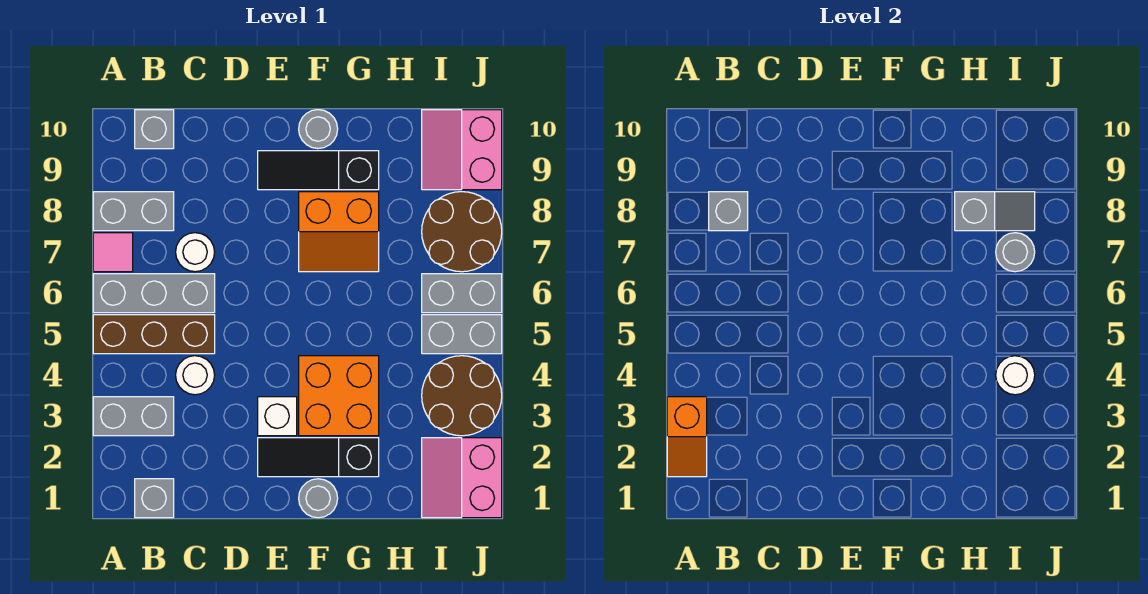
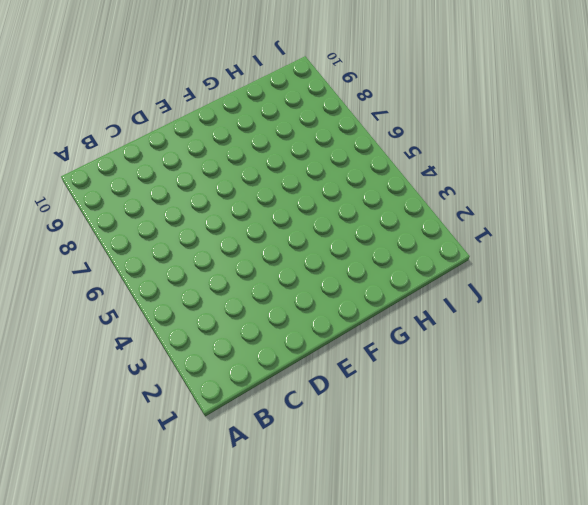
none -> grey brick A3:B3 level 1
none -> brown brick A5:C5 level 1
none -> grey brick A6:C6 level 1

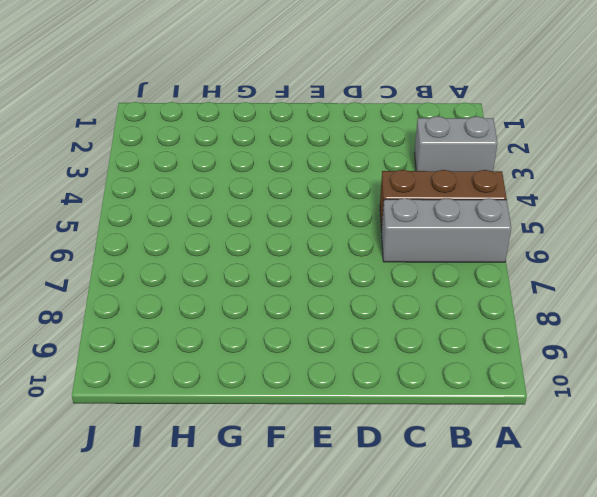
none -> pink tile A7 level 1
none -> grey brick A8:B8 level 1
none -> grey brick B1 level 1

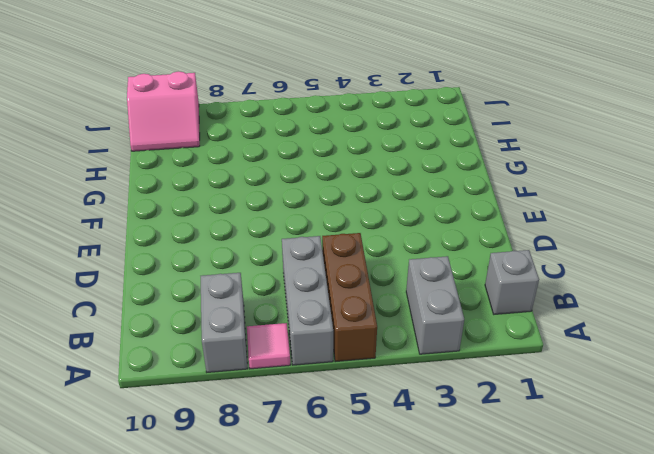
none -> grey brick B10 level 1
none -> white round brick C4 level 1
none -> white round brick C7 level 1

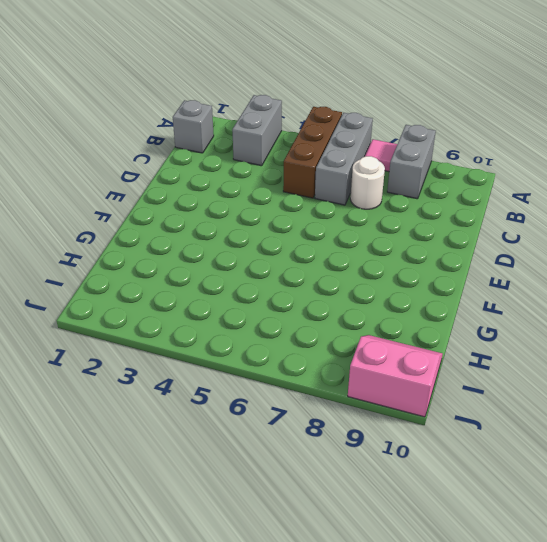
none -> grey brick B10 level 1
none -> white round brick C4 level 1
none -> black slope E2:G2 level 1 top G

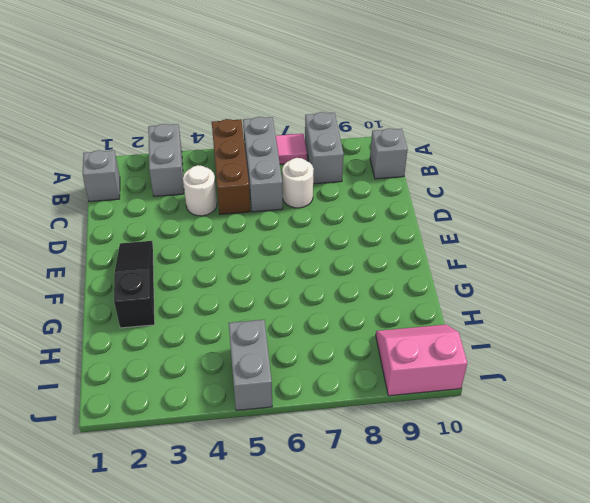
none -> white brick E3 level 1
none -> black slope E9:G9 level 1 top G
none -> grey round brick F1 level 1

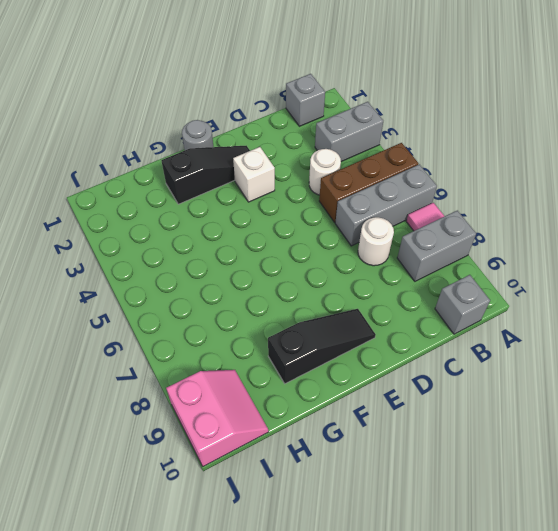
none -> orange brick F3:G4 level 1
none -> orange slope F7:G8 level 1 top 8
none -> grey round brick F10 level 1

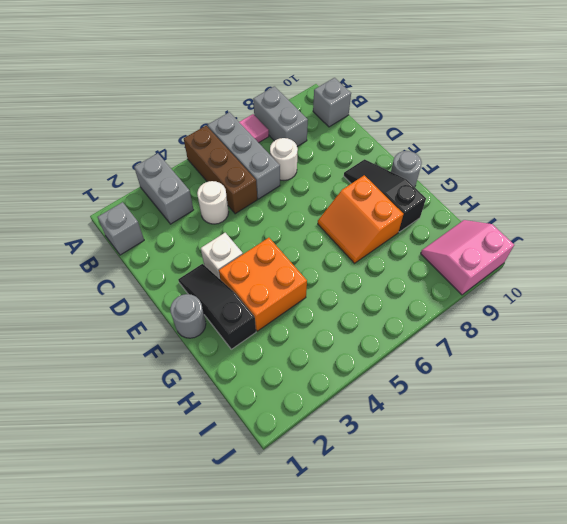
none -> pink slope I1:J2 level 1 top J
none -> brown round brick I3:J4 level 1
none -> grey brick I5:J5 level 1

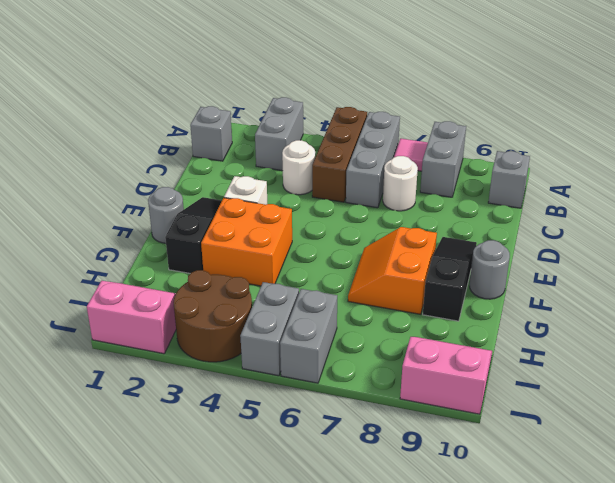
none -> brown round brick I7:J8 level 1
none -> orange slope A2:A3 level 2 top 3
none -> grey brick B8 level 2

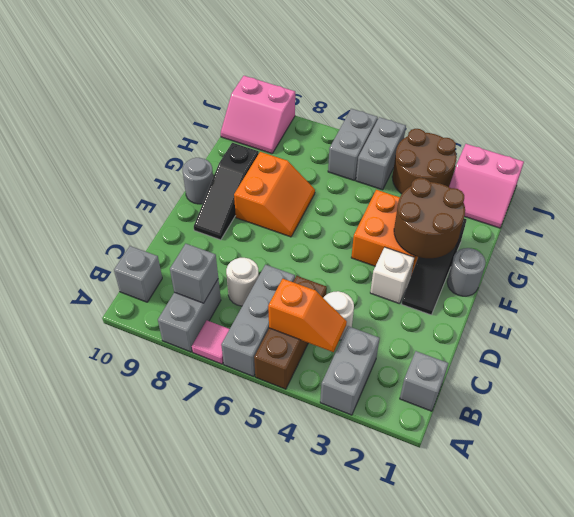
orange slope B4:B5 level 2 top 5 -> orange slope A2:A3 level 2 top 3
brown round brick F2:G3 level 2 -> brown round brick I7:J8 level 1
none -> grey slope H8:I8 level 2 top H
none -> white round brick I4 level 2
none -> grey round brick I7 level 2

